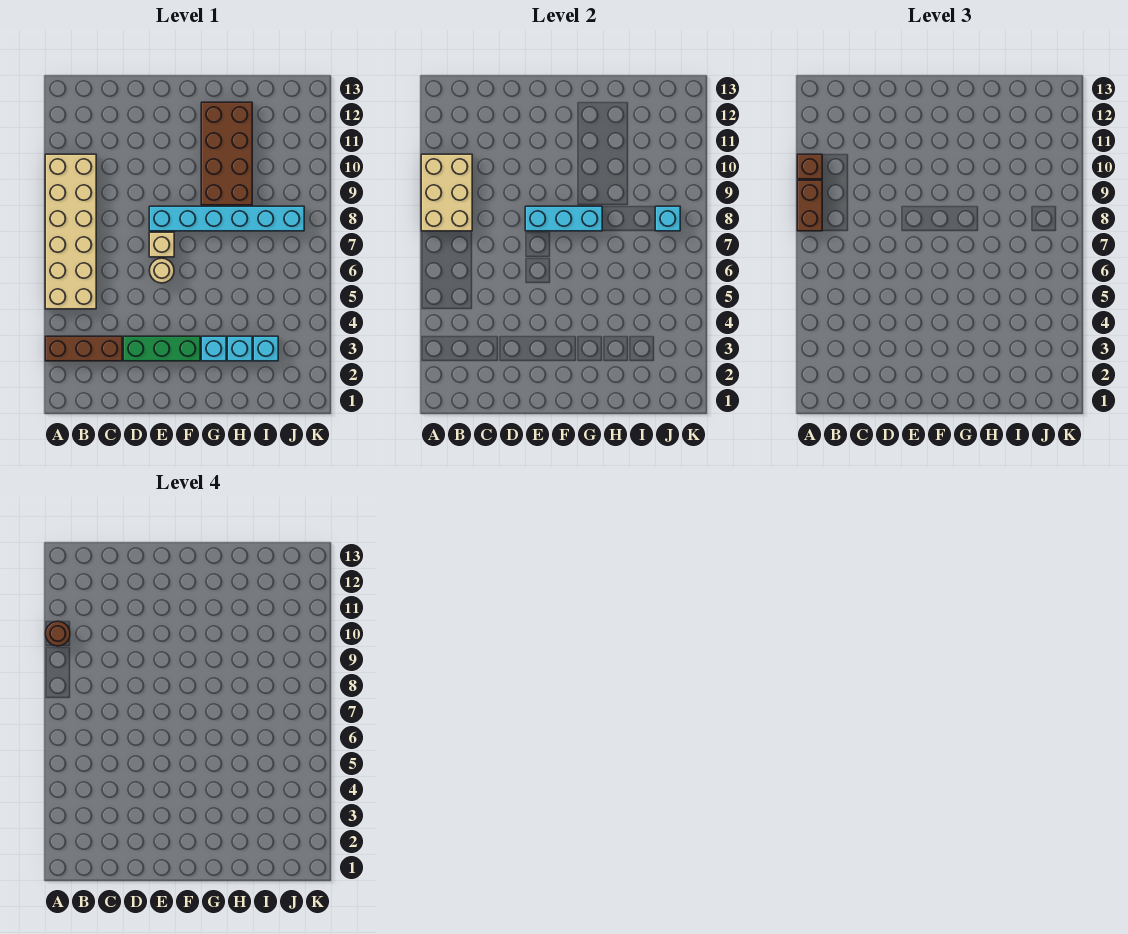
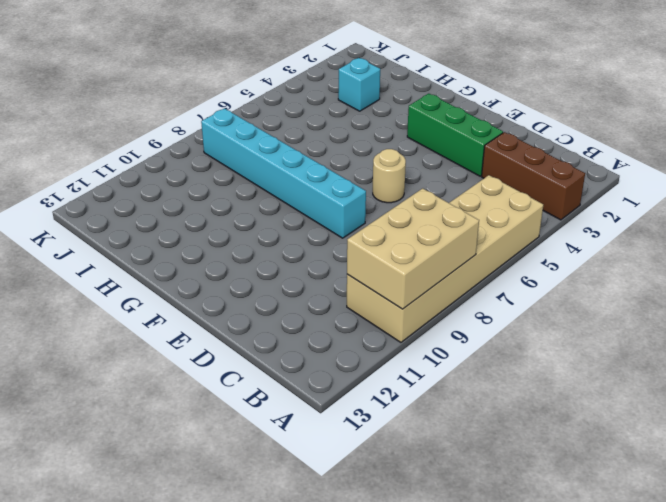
none -> tan brick E7 level 1
none -> cyan brick G3 level 1
none -> brown brick G9:H12 level 1

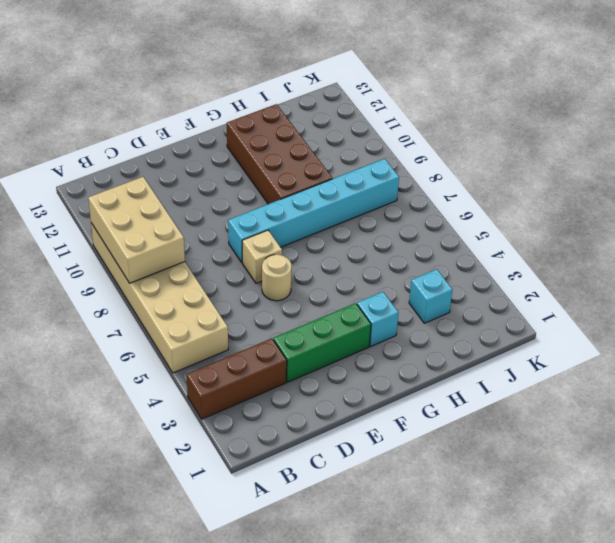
none -> cyan brick H3 level 1
none -> cyan brick E8:G8 level 2
none -> cyan brick J8 level 2

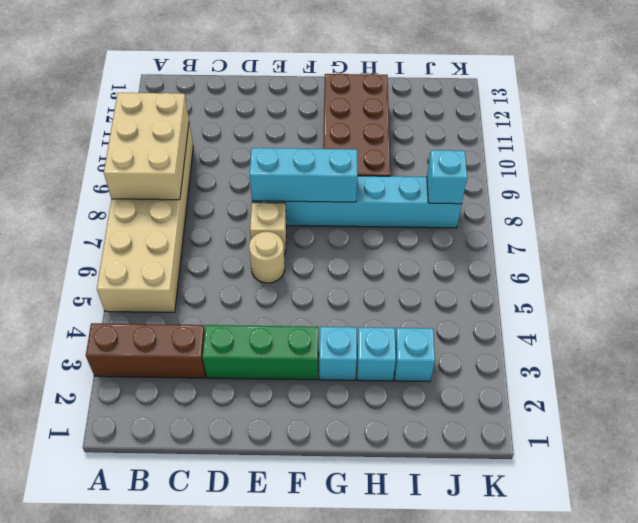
none -> brown brick A8:A9 level 3
none -> brown brick A10 level 3
none -> brown round brick A10 level 4

